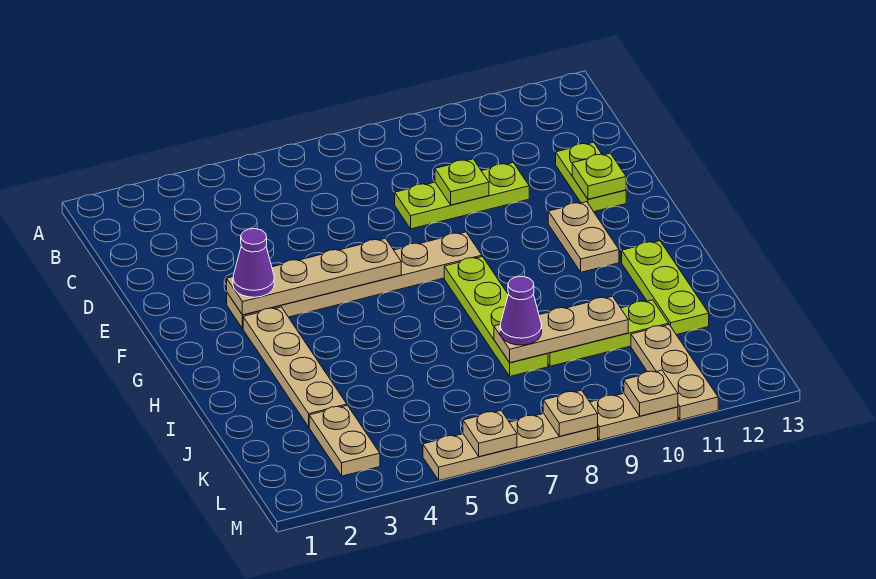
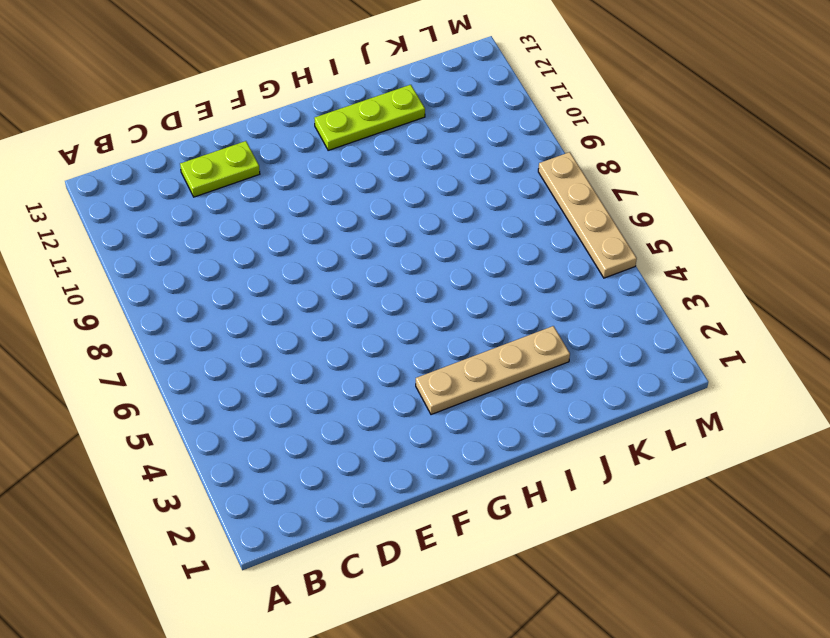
none -> lime plate D8:D10 level 1
none -> tan plate F3:F8 level 1
none -> tan plate F11:G11 level 1

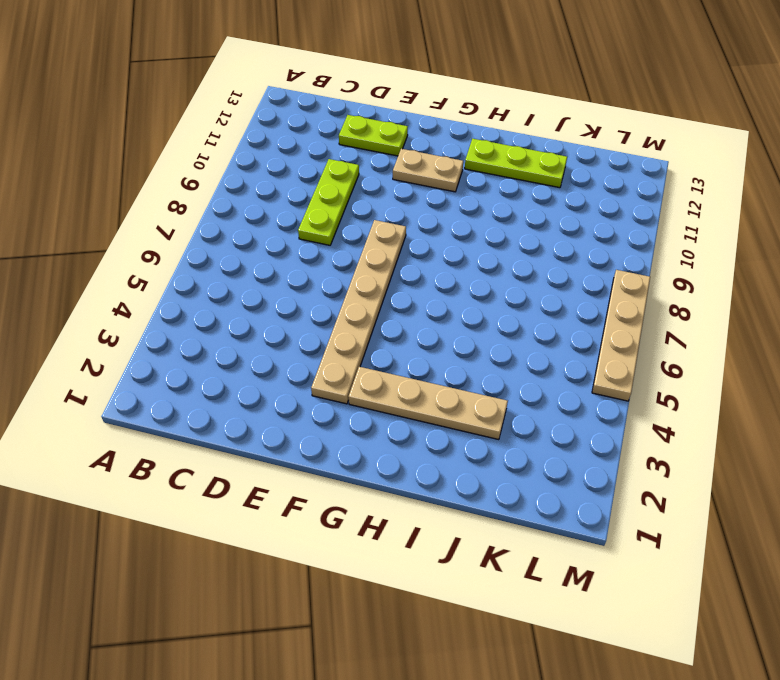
none -> lime plate G8:J8 level 1
none -> lime plate J9:J11 level 1
none -> tan plate K3:L3 level 1

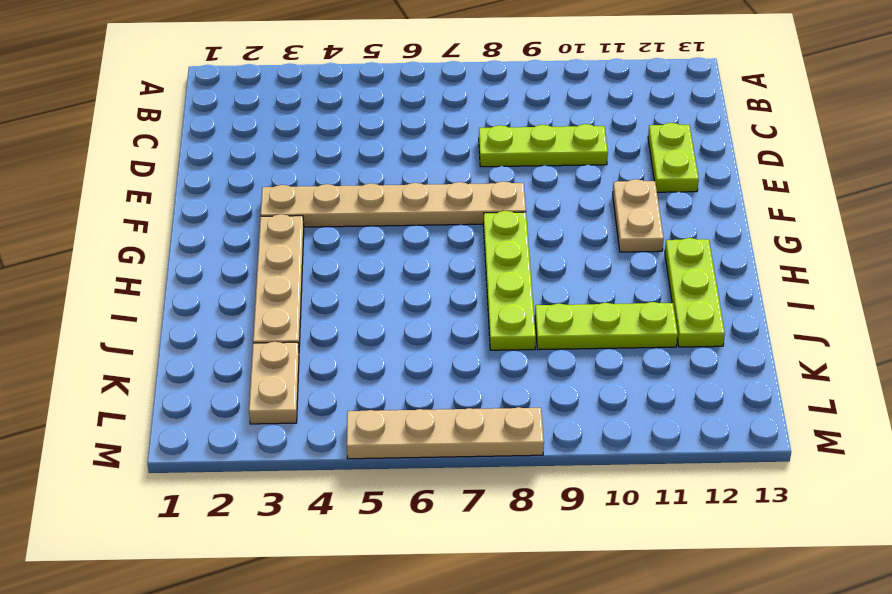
none -> tan plate K11:M11 level 1
none -> tan plate M9:M10 level 1
none -> lime plate D9 level 2

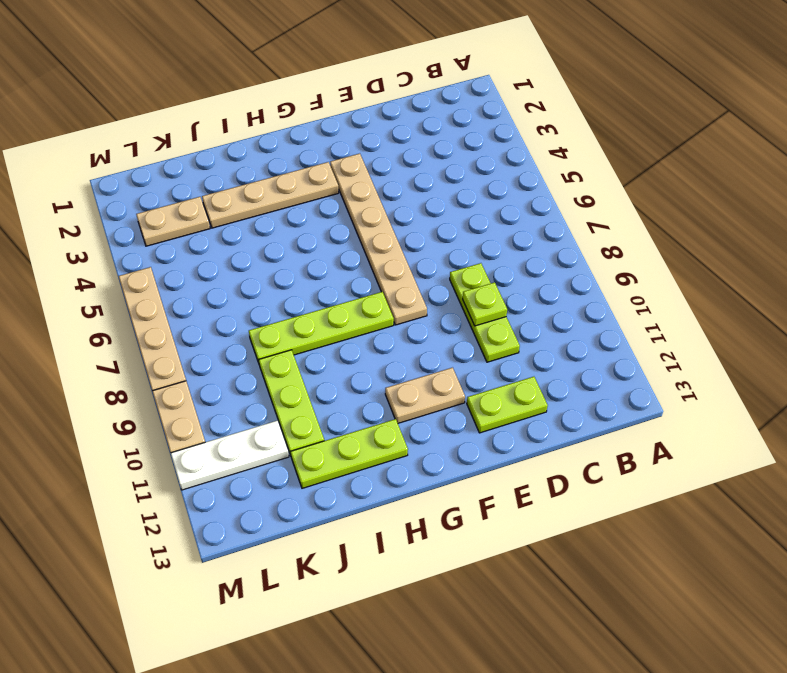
white plate K11:M11 level 1 -> tan plate K11:M11 level 1
none -> lime plate E12 level 2
none -> tan plate F3:F6 level 2
none -> tan plate J8:J10 level 2

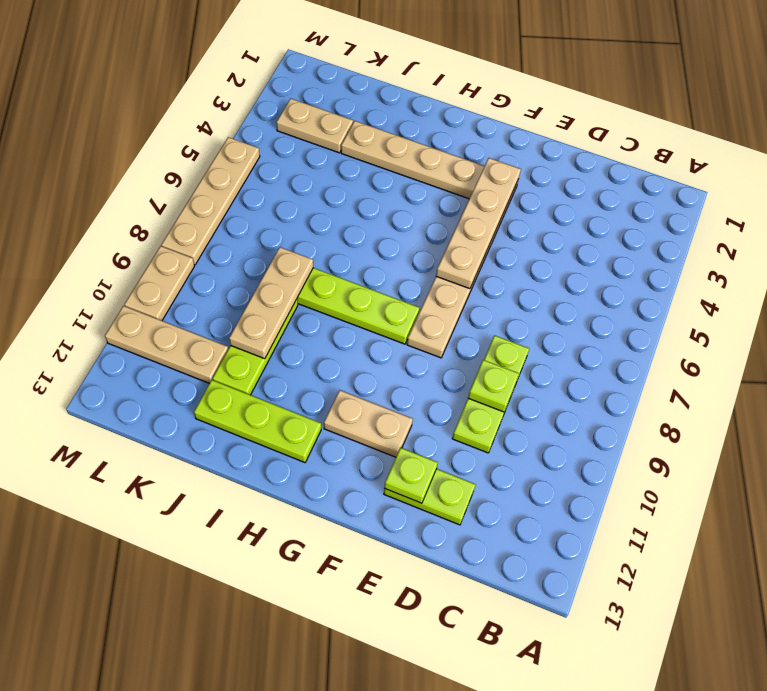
none -> tan plate M6 level 2
none -> tan plate M8 level 2
none -> tan plate M10 level 2

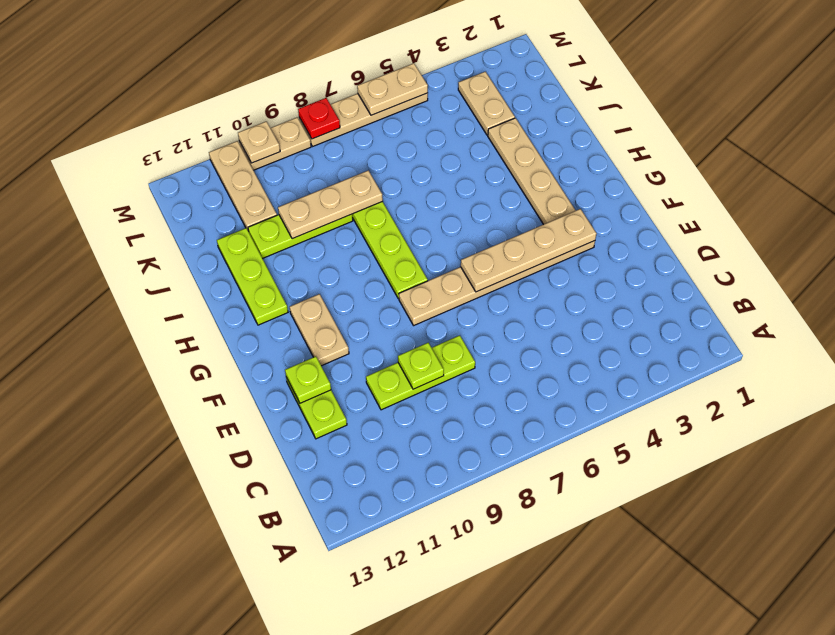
tan plate M5:M6 level 2 -> tan plate M6 level 2
red plate M8 level 2 -> tan plate M8 level 2
none -> purple cone F3 level 3
none -> purple cone J8 level 3

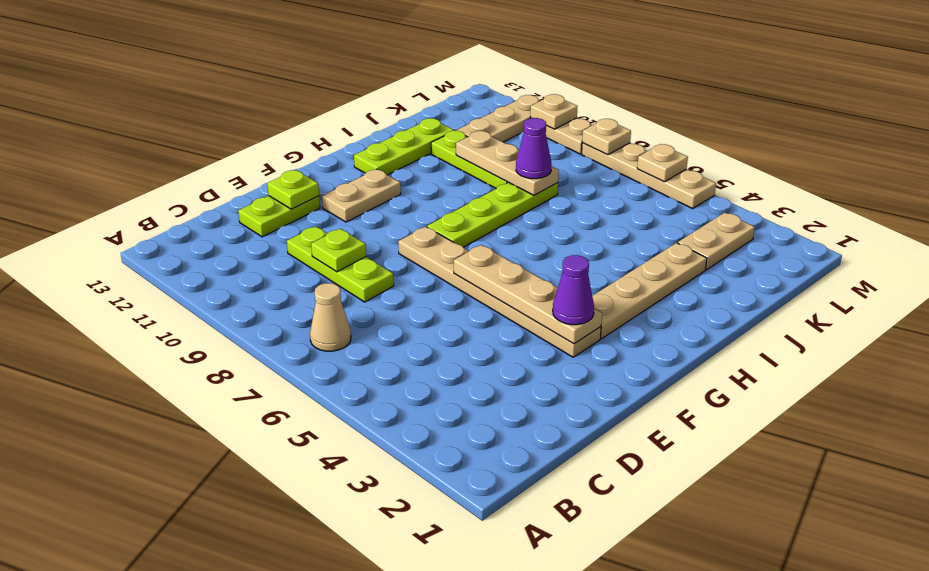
tan cone B7 level 1 -> none

